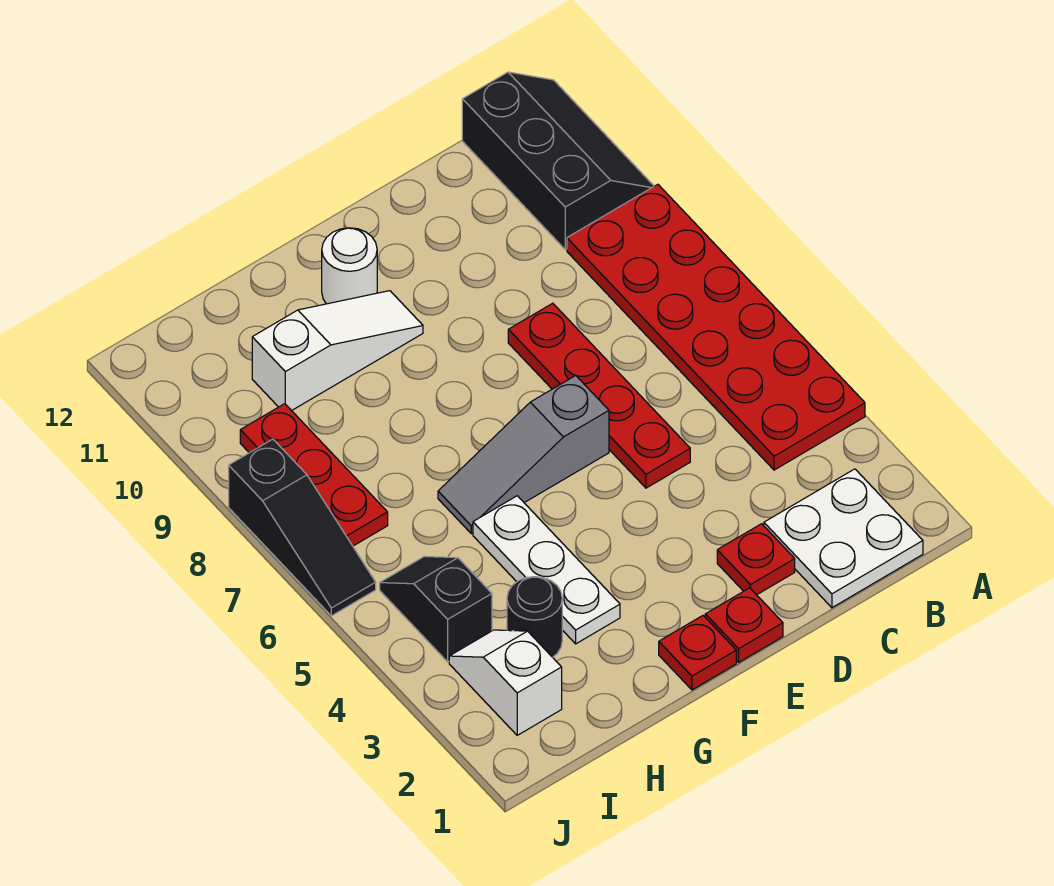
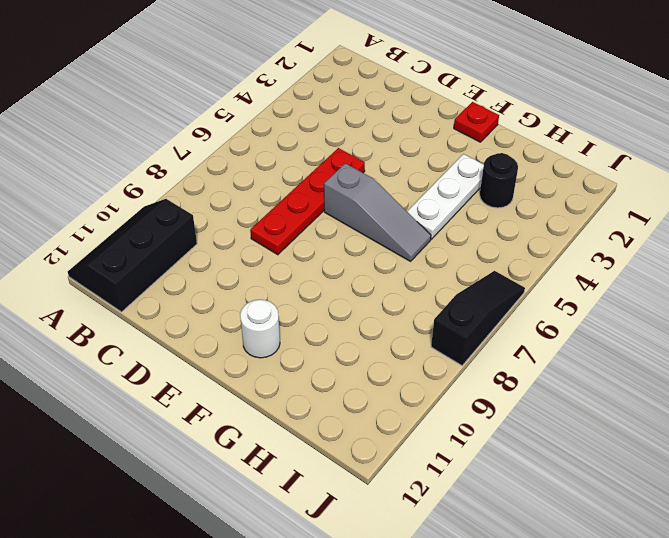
none -> red plate A4:B9 level 1
none -> white plate B1:C2 level 1
none -> red plate D2 level 1

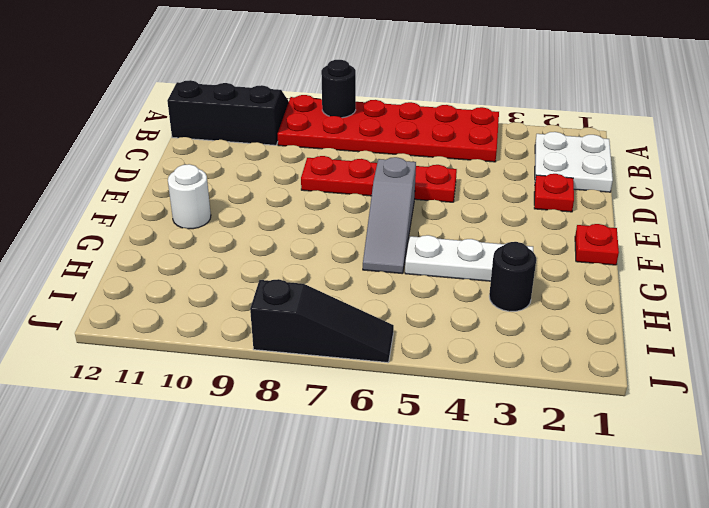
black round brick A8 level 2 -> none
none -> red plate E1 level 1
none -> white slope F10:H10 level 1 top H
none -> white slope I2:I3 level 1 top 2

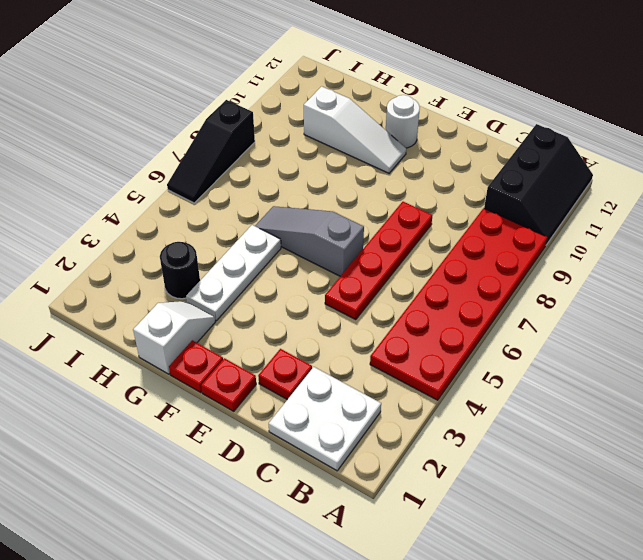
white slope G1:G2 level 1 top 1 -> white slope I2:I3 level 1 top 2
none -> black slope I4:I5 level 1 top 4
none -> red plate I7:I9 level 1

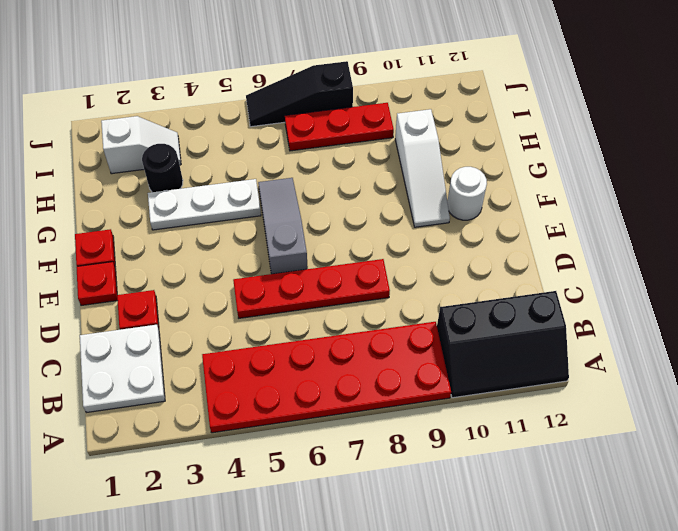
none -> black slope I4:I5 level 1 top 4

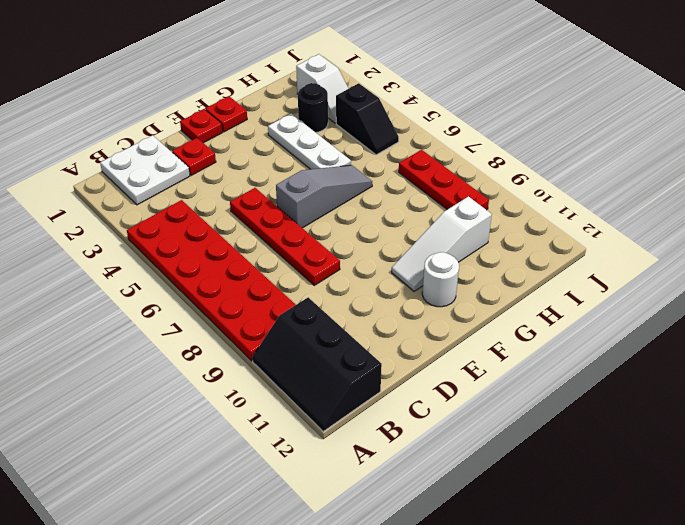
none -> black slope J6:J8 level 1 top 8

